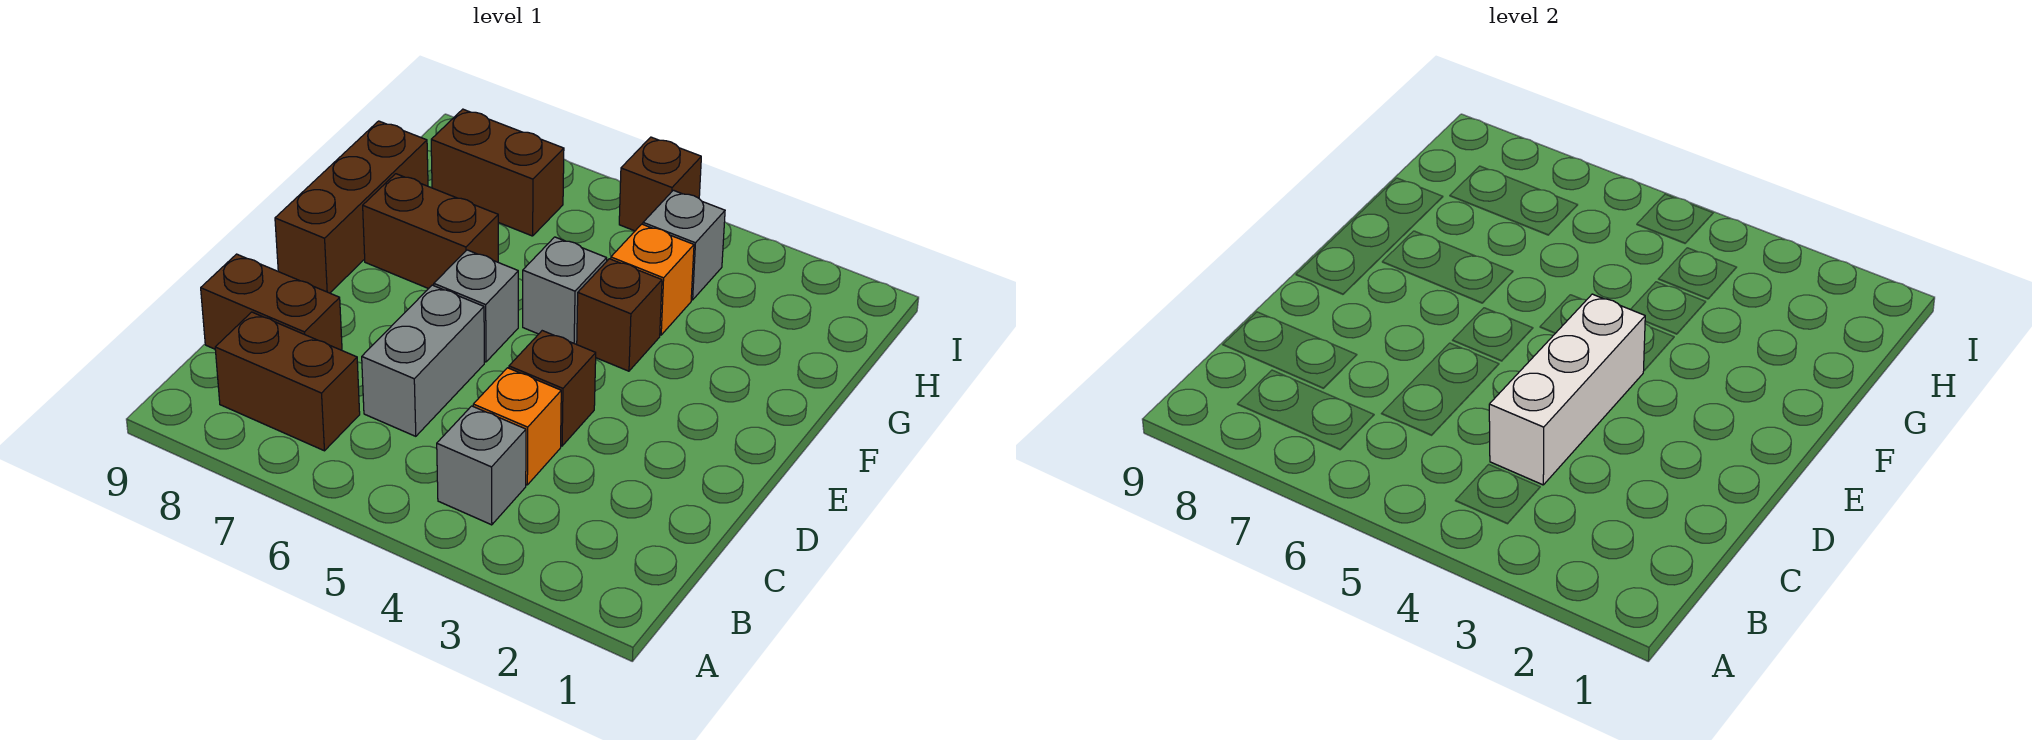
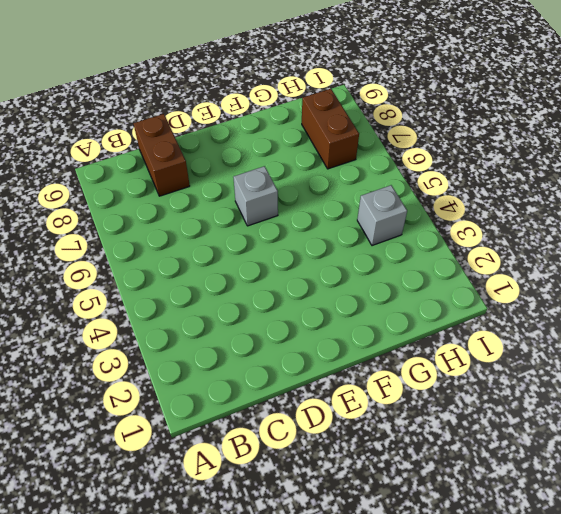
none -> grey brick B4 level 1
none -> brown brick B7:B8 level 1
none -> orange brick C4 level 1

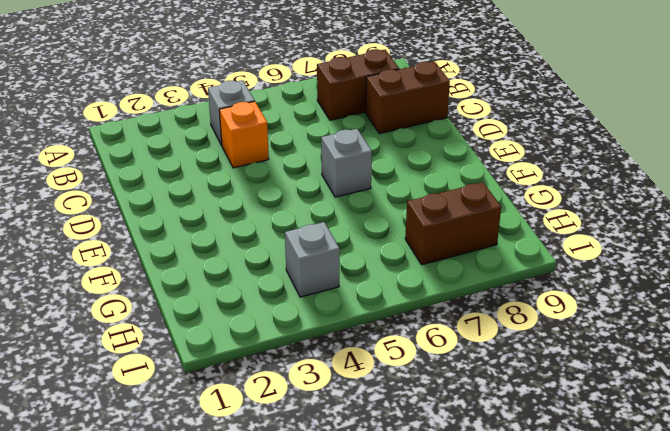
none -> grey brick C6:D6 level 1
none -> brown brick D4 level 1
none -> brown brick E9:G9 level 1

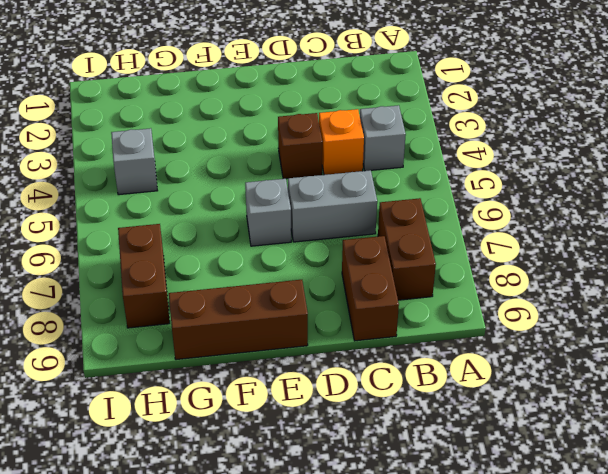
none -> brown brick F4 level 1
none -> grey brick F5 level 1
none -> brown brick F7:F8 level 1

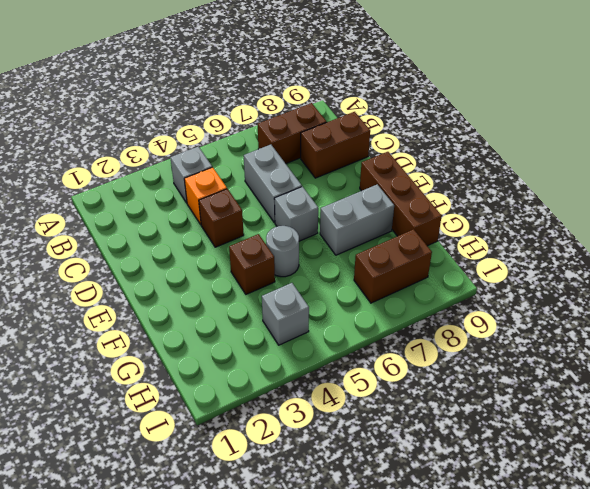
grey round brick F5 level 1 -> grey brick F5 level 1
grey brick F7:F8 level 1 -> brown brick F7:F8 level 1
none -> orange brick G4 level 1
none -> brown brick I5 level 1
none -> white brick C4:E4 level 2

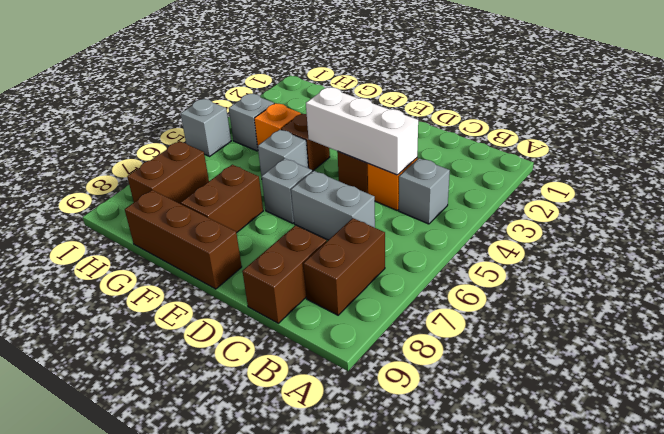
grey brick I5 level 1 -> brown brick I5 level 1

